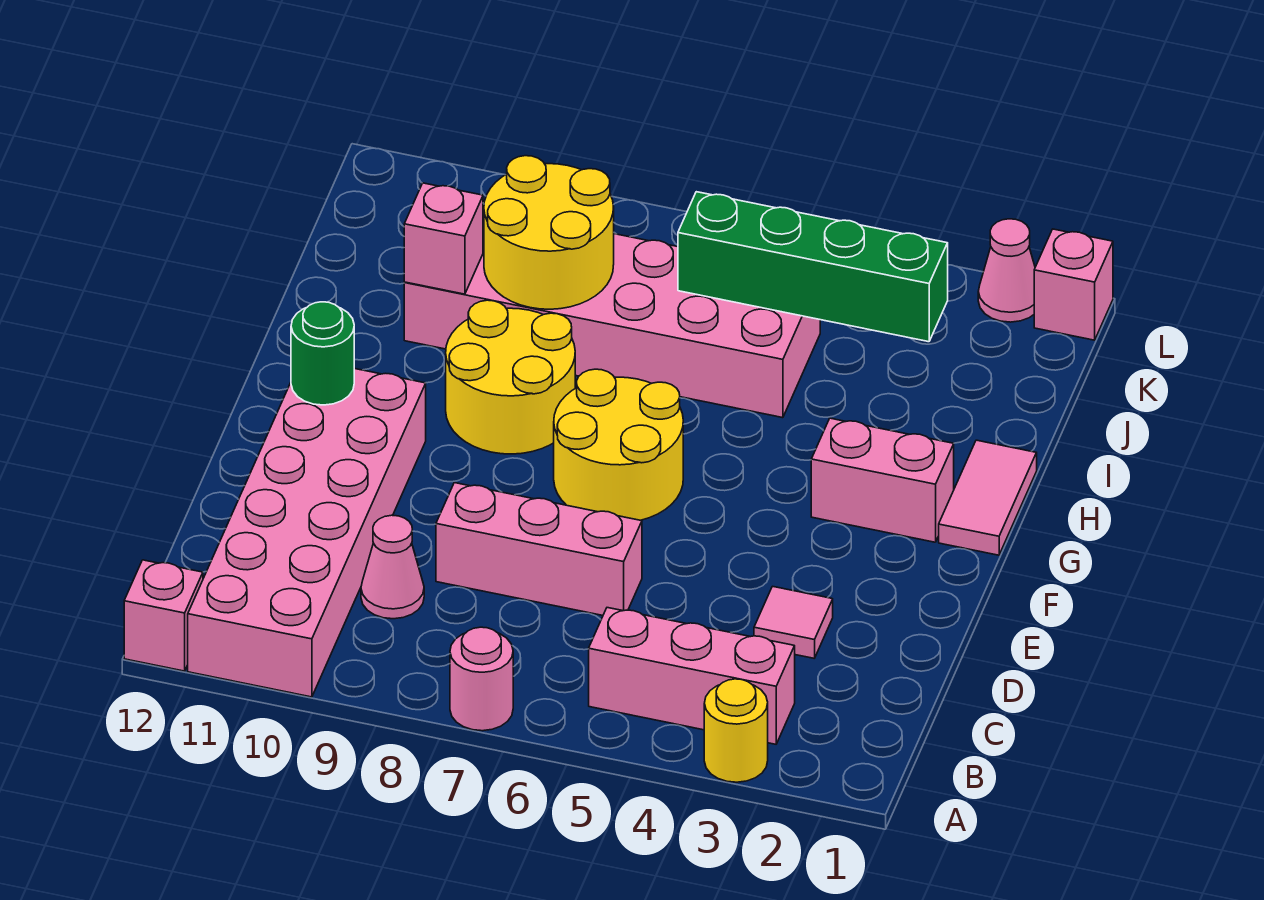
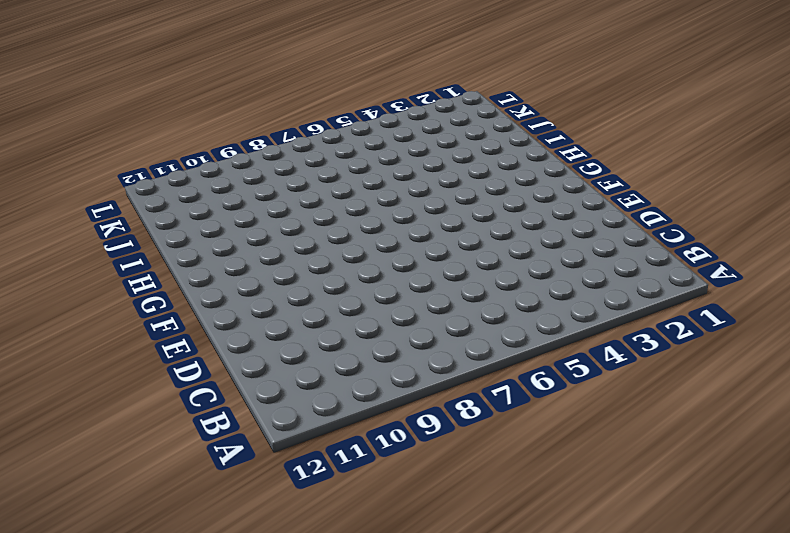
none -> yellow round brick A3 level 1
none -> pink round brick A7 level 1
none -> pink brick A10:F11 level 1

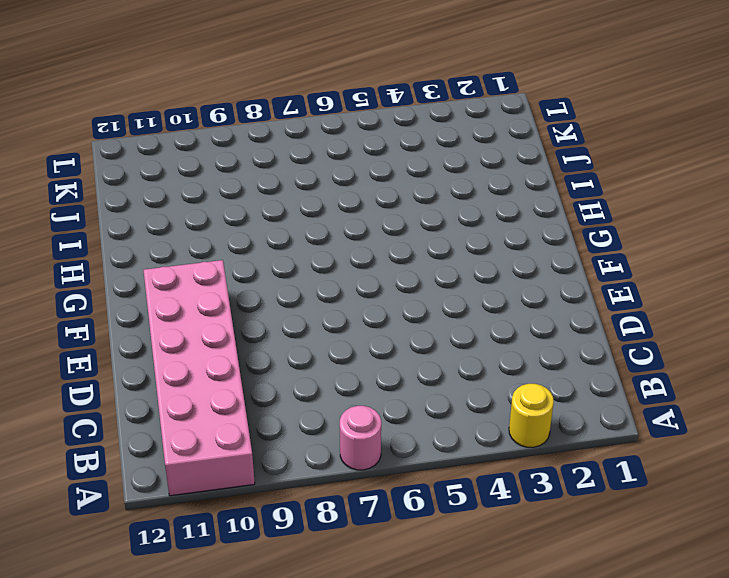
none -> pink brick A12 level 1
none -> pink brick B3:B5 level 1
none -> pink cone C9 level 1

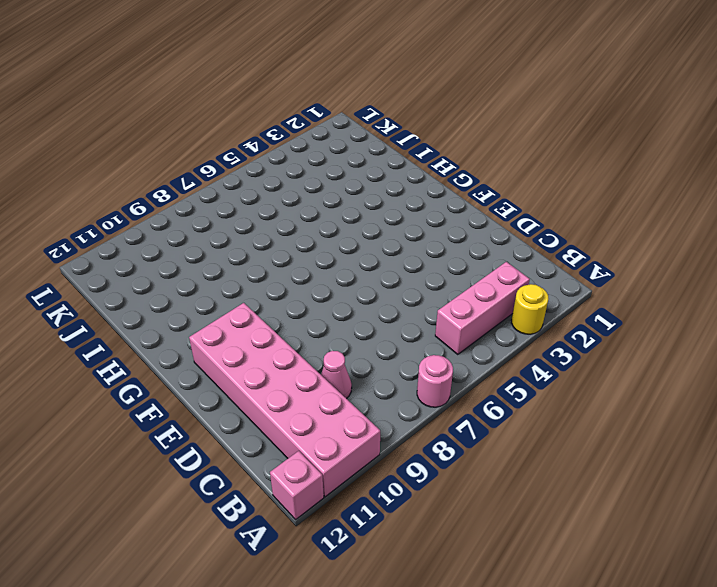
none -> pink tile D3 level 1
none -> pink brick D6:D8 level 1
none -> yellow round brick F6:G7 level 1

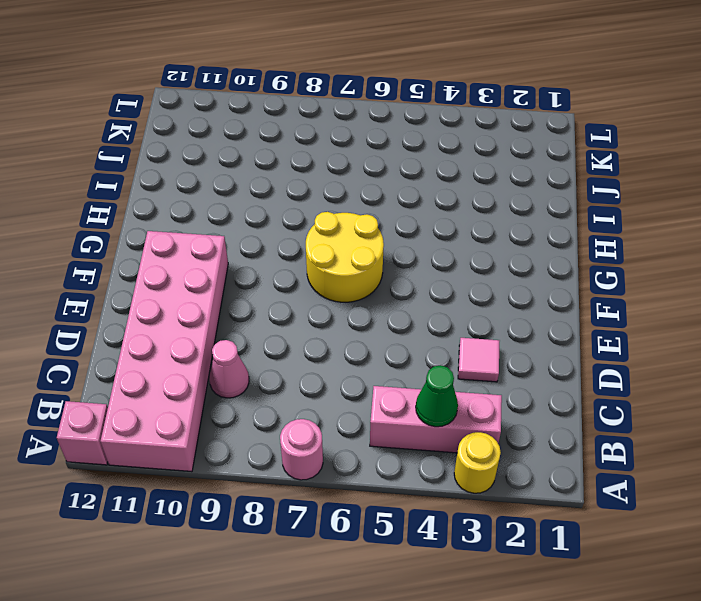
green cone B4 level 2 -> none
none -> pink brick D6:D8 level 1
none -> pink tile G1:H1 level 1
none -> pink brick G2:G3 level 1

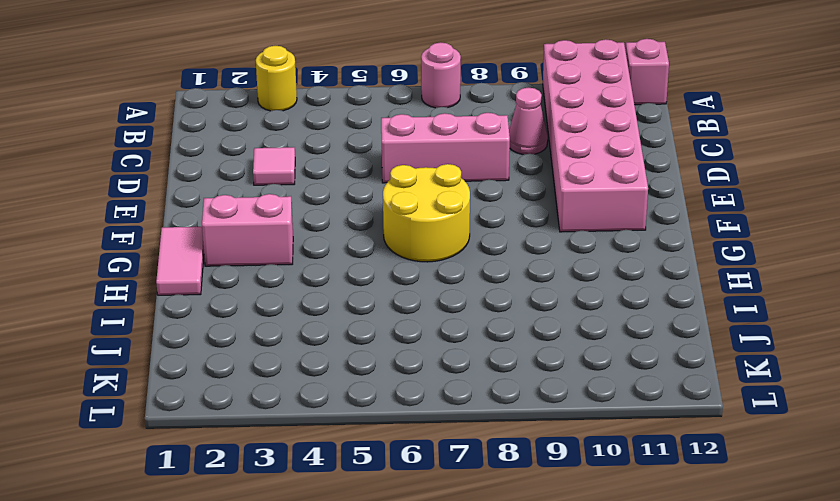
none -> pink brick B3:B5 level 1
none -> yellow round brick G8:H9 level 1
none -> pink brick I5:J10 level 1

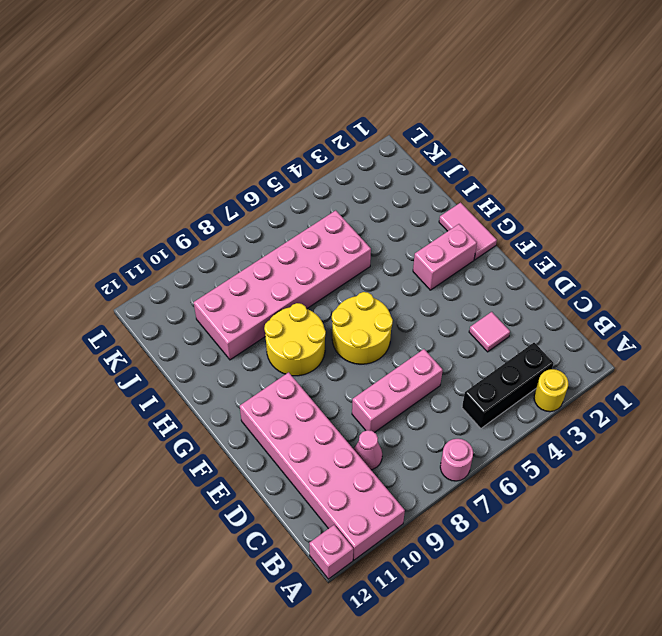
black brick B3:B5 level 1 -> pink brick B3:B5 level 1
none -> pink brick L1 level 1
none -> pink cone L2 level 1
none -> green round brick F11 level 2

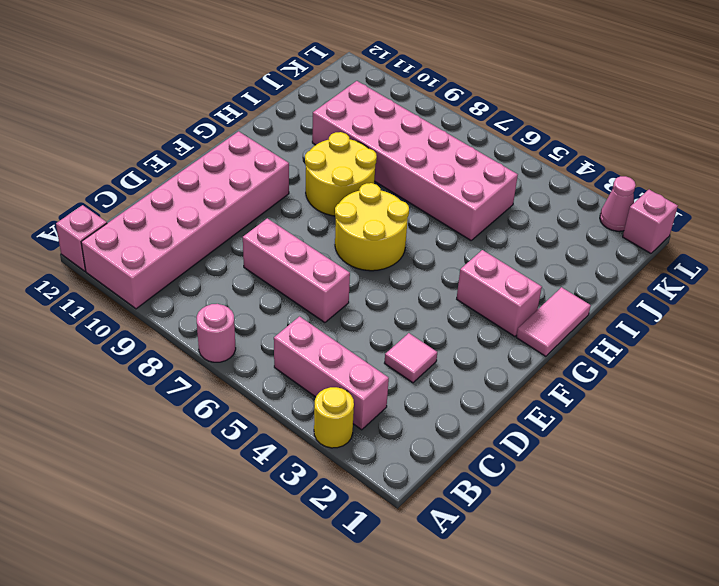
none -> pink cone C9 level 1
none -> green round brick F11 level 2
none -> yellow round brick I8:J9 level 2

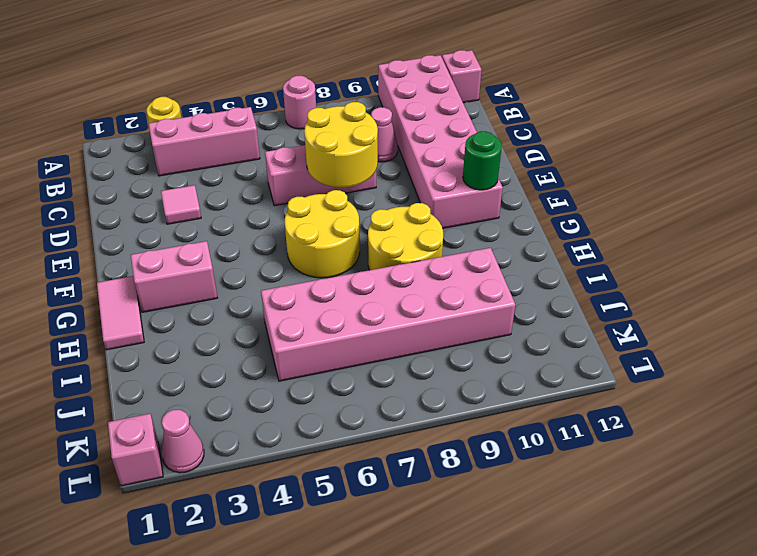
yellow round brick D7:E8 level 2 -> yellow round brick I8:J9 level 2
none -> pink brick I10 level 2
none -> green brick J3:J6 level 2

